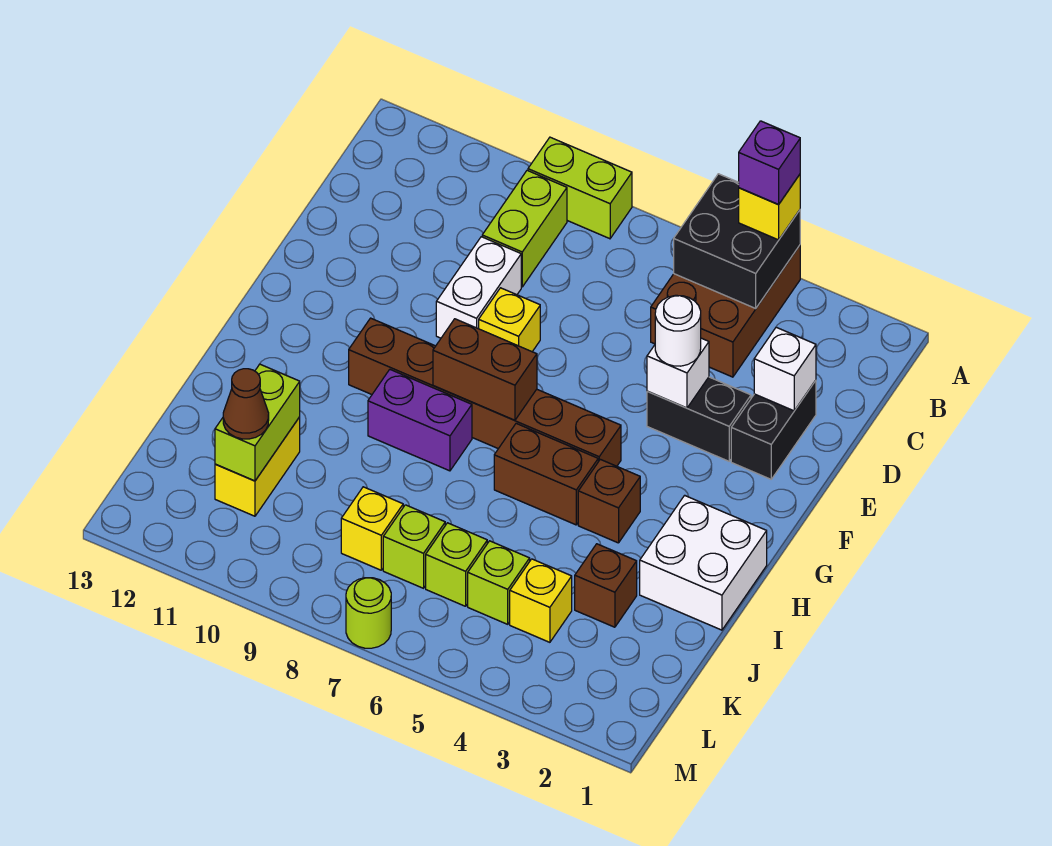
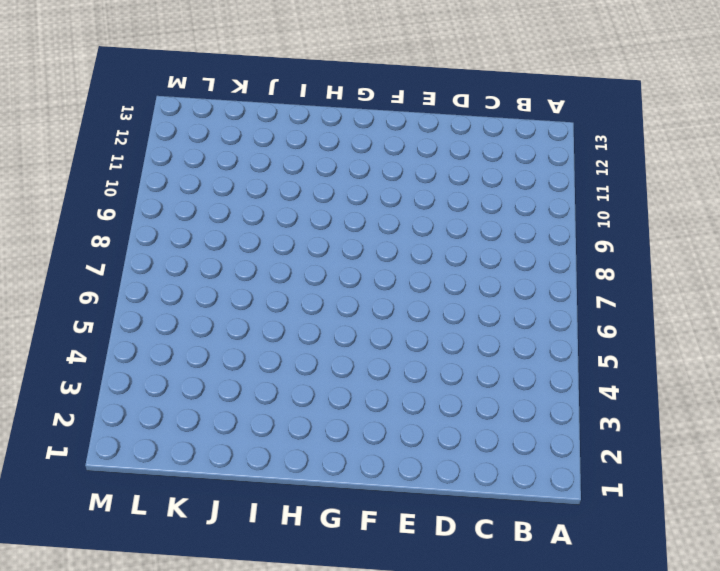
none -> brown brick A4:C5 level 1
none -> lime brick A8:A9 level 1
none -> lime brick B9:C9 level 1

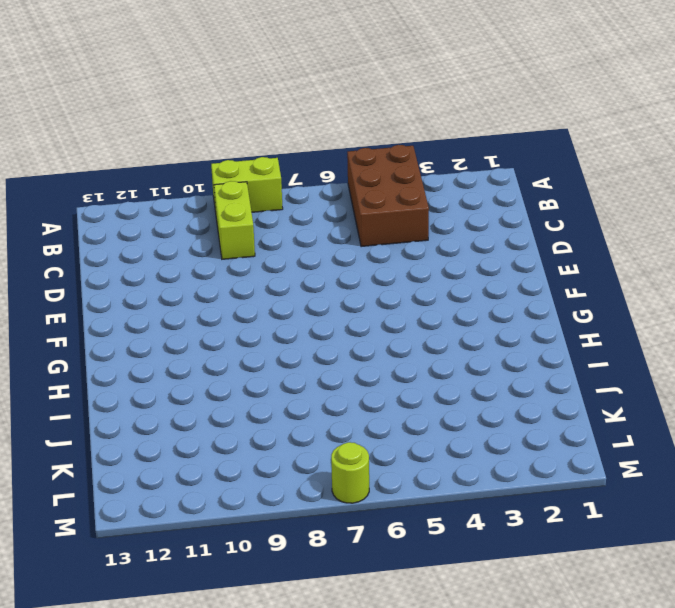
none -> black brick D2:E2 level 1
none -> white brick D9:E9 level 1
none -> black brick E3:E4 level 1

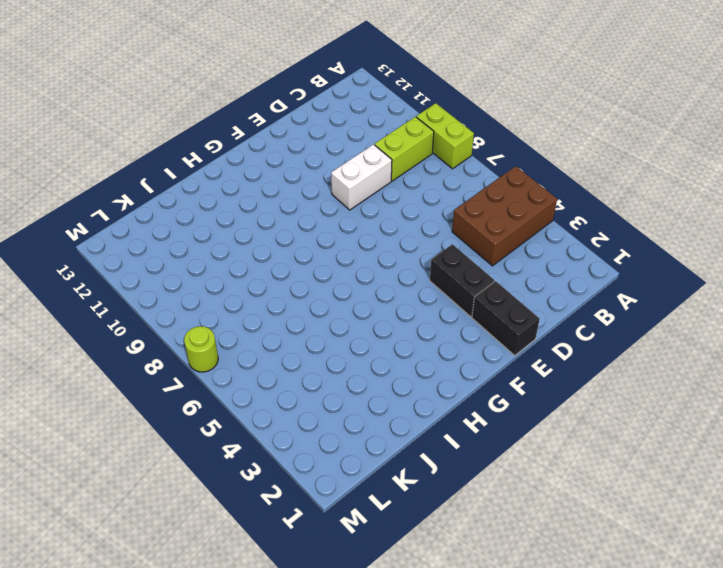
black brick E1:E2 level 1 -> black brick D2:E2 level 1
none -> yellow brick E8 level 1
none -> brown brick G5:G10 level 1
none -> white brick H1:I2 level 1

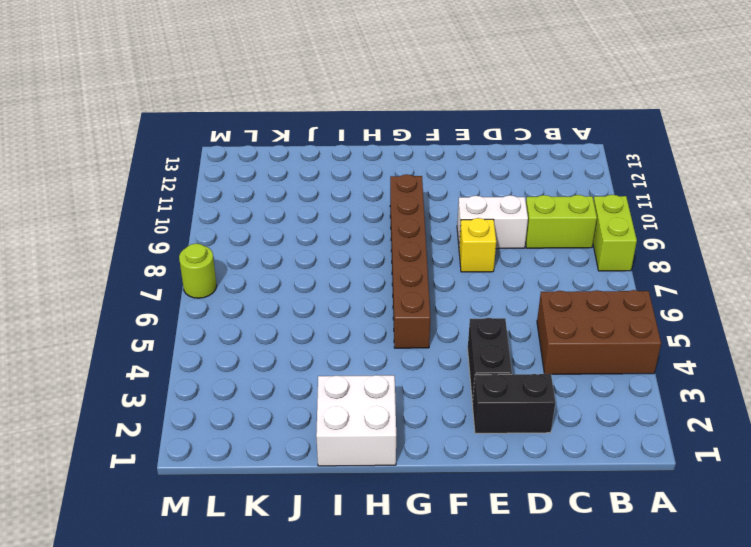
none -> brown brick H4 level 1
none -> brown brick H5:H6 level 1
none -> purple brick H8:H9 level 1

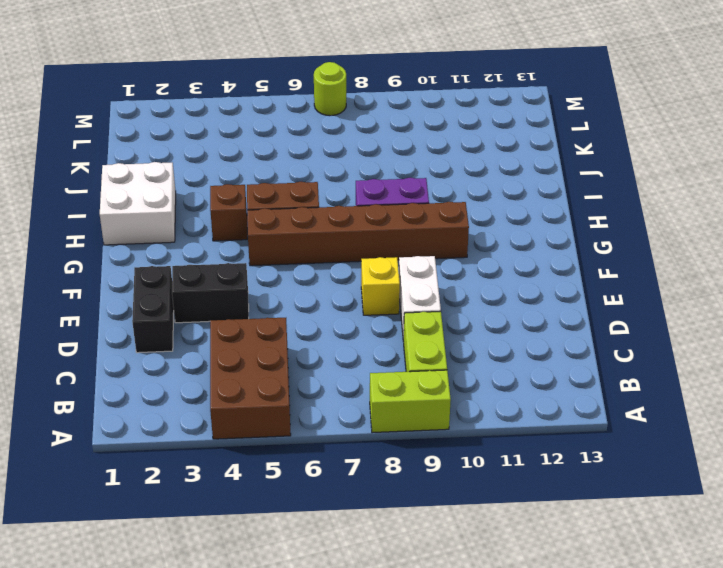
none -> brown brick J3 level 1
none -> yellow brick J11:K11 level 1
none -> yellow brick K4 level 1

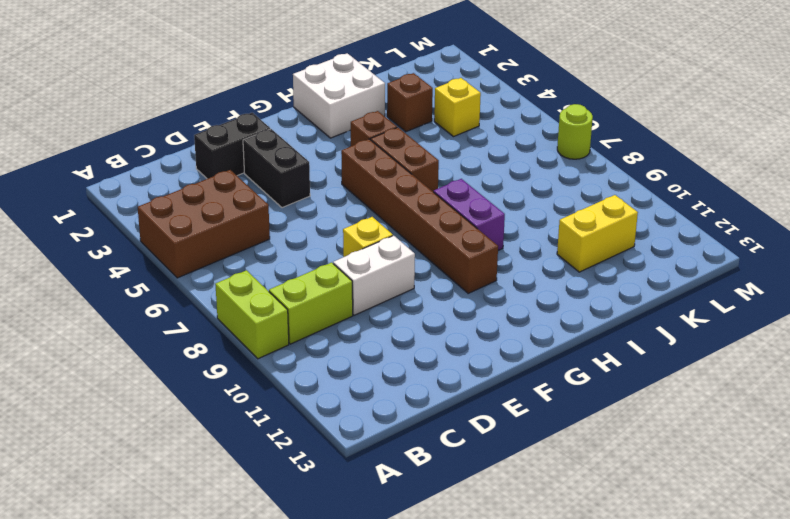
none -> lime brick K5 level 1
none -> lime brick K6 level 1
none -> lime brick K7 level 1

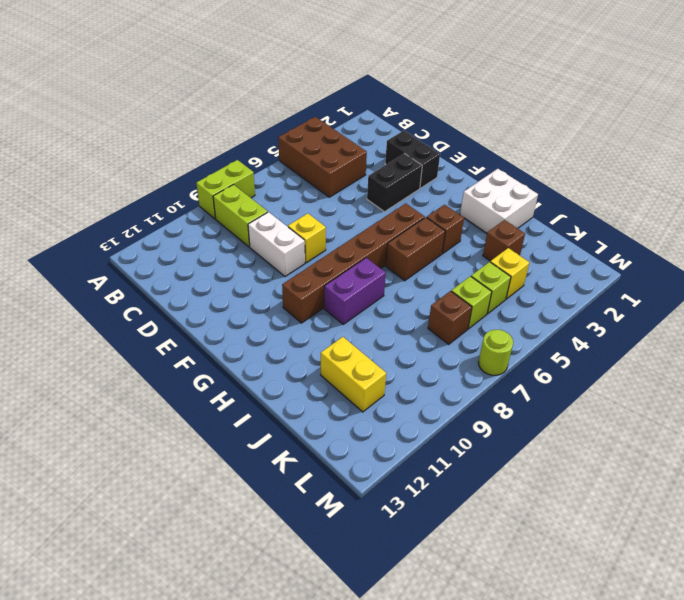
brown brick K7 level 1 -> lime brick K7 level 1
none -> yellow brick K8 level 1
none -> black brick A4:B5 level 2
none -> white brick D2 level 2

